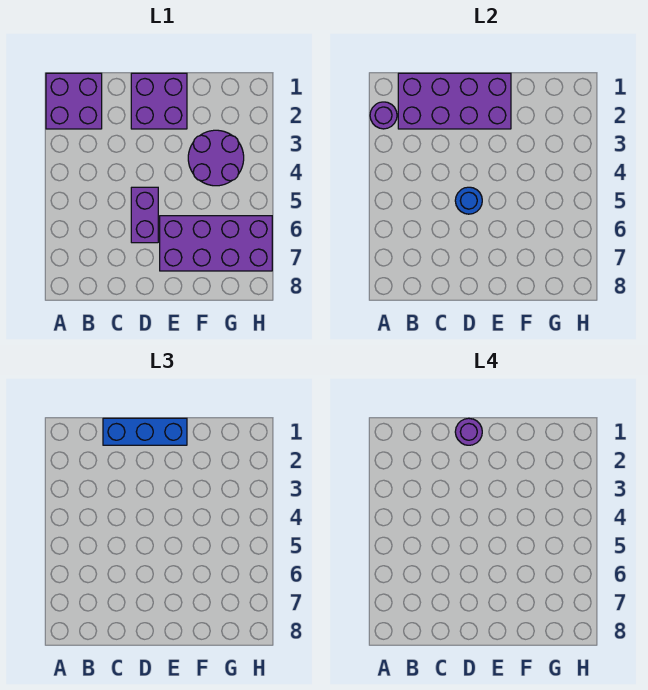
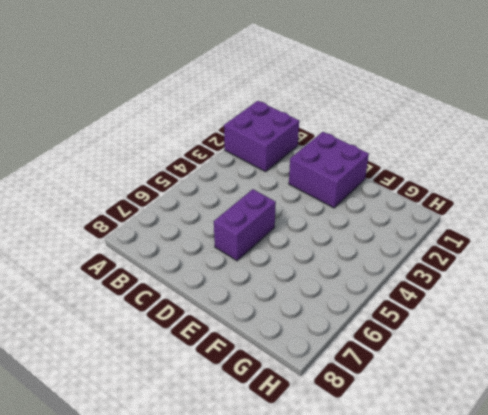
none -> purple brick E6:H7 level 1
none -> purple round brick F3:G4 level 1

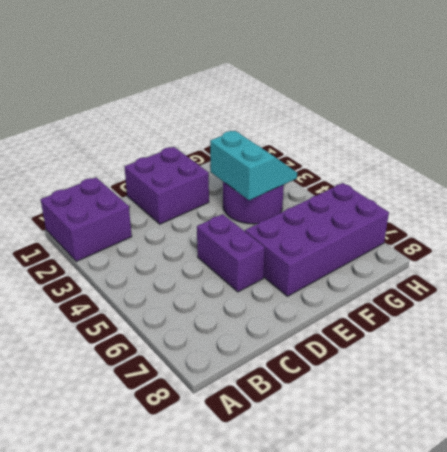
cyan slope F3:G4 level 2 top F -> none
none -> purple round brick A2 level 2
none -> purple brick B1:E2 level 2

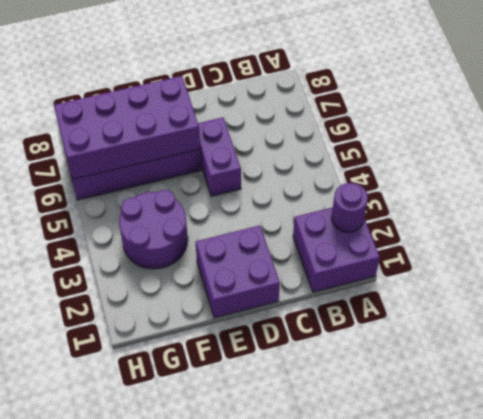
purple brick E6:H7 level 2 -> purple brick B1:E2 level 2
none -> blue round brick D5 level 2
none -> blue brick C1:E1 level 3

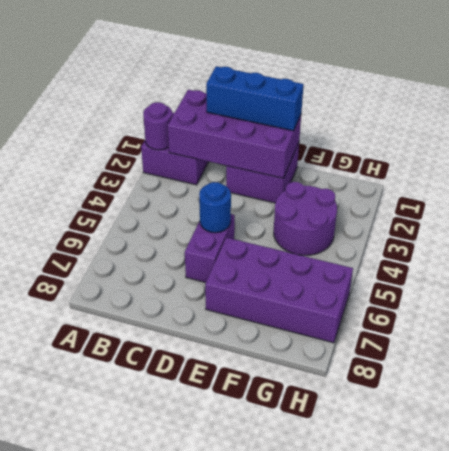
none -> purple round brick D1 level 4

